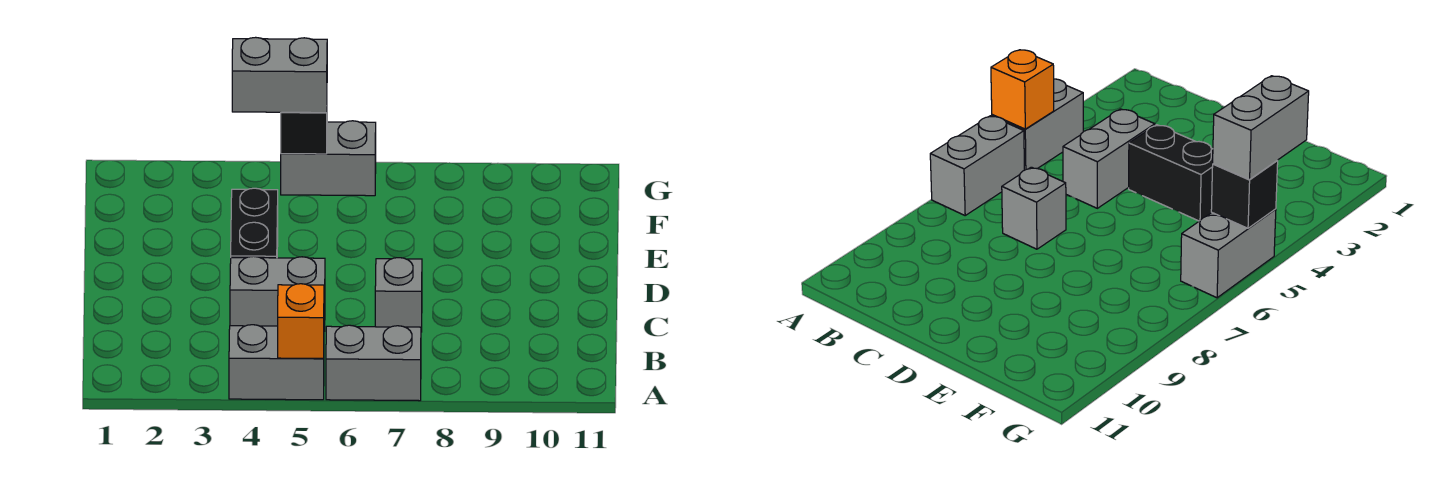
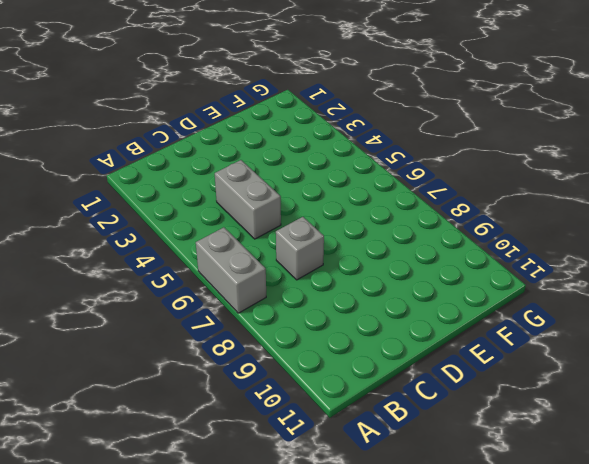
none -> grey brick A4:A5 level 1
none -> black brick D4:E4 level 1

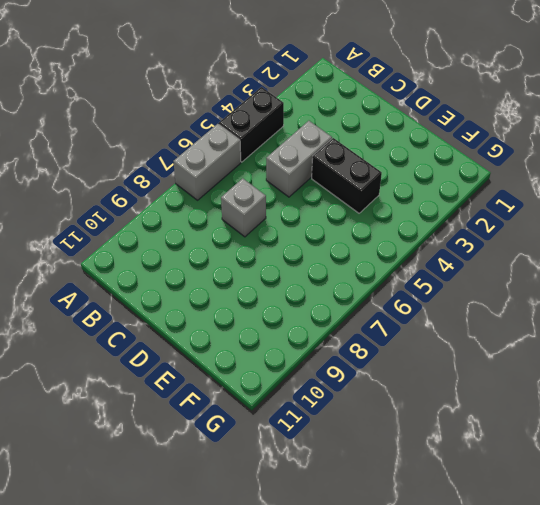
black brick A4:A5 level 1 -> grey brick A4:A5 level 1
none -> grey brick G5:G6 level 1
none -> orange brick A5 level 2

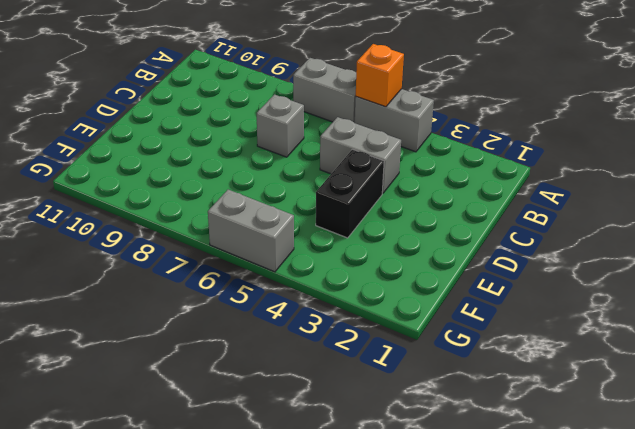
none -> black brick G5 level 2
none -> grey brick G4:G5 level 3

